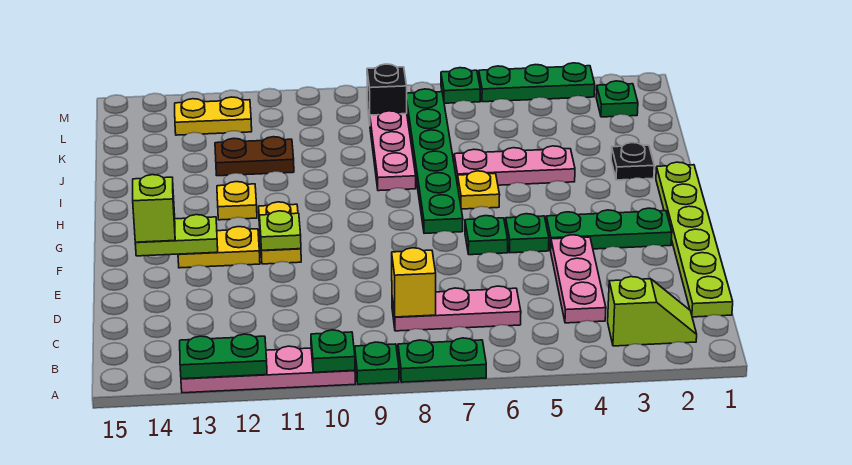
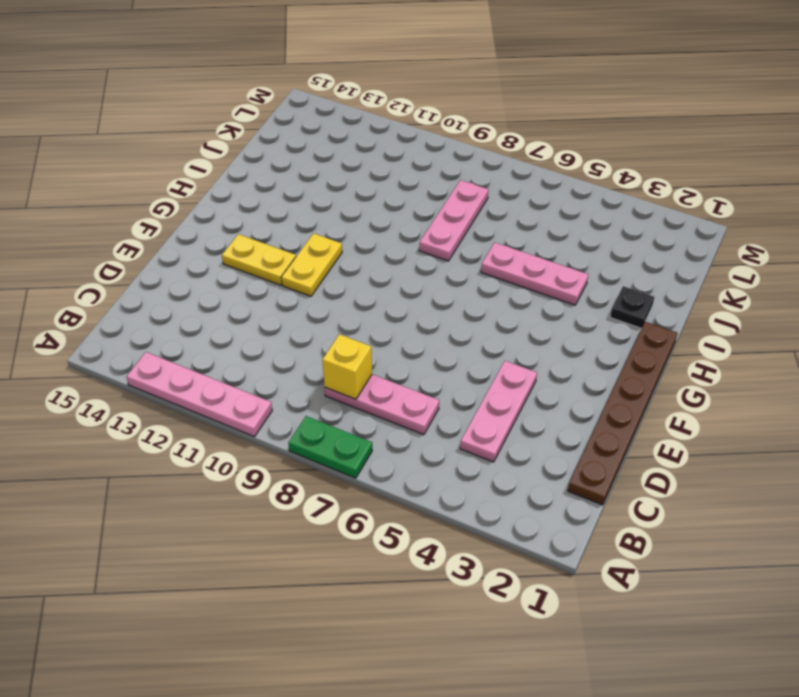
brown plate C1:H1 level 1 -> lime plate C1:H1 level 1
none -> green plate A9 level 1
none -> lime slope B2:B3 level 1 top 3
none -> green plate F2:F4 level 1
none -> green plate F5 level 1

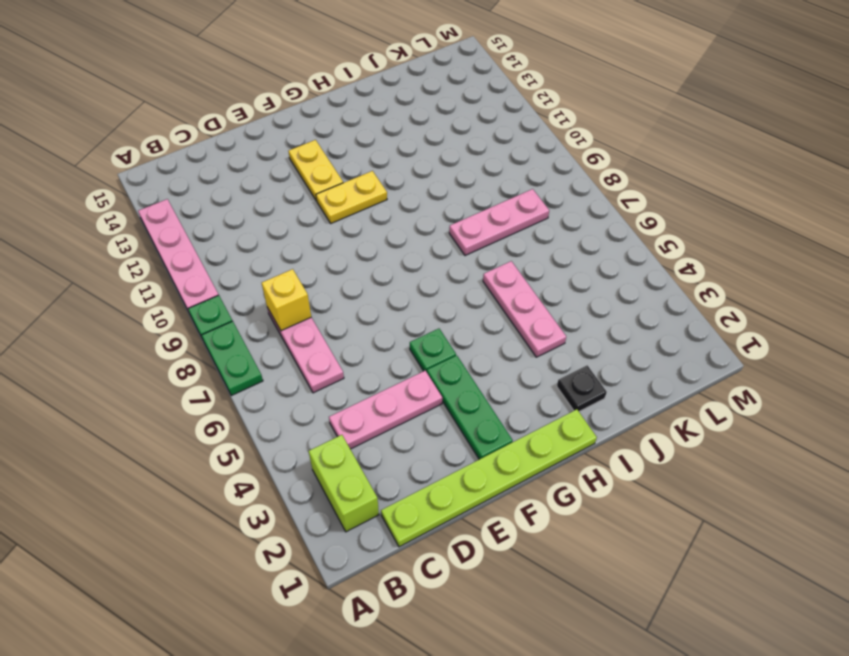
lime brick B2:B3 level 1 -> lime slope B2:B3 level 1 top 3
none -> green plate F6 level 1
none -> green plate G7:L7 level 1
none -> yellow plate H6 level 1
none -> yellow plate H12 level 1

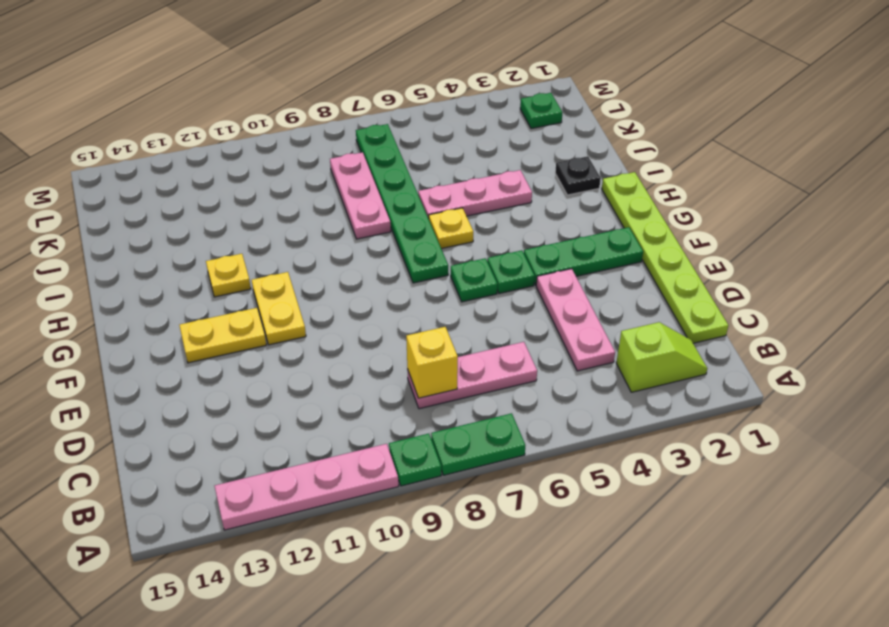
none -> brown plate J11:J12 level 1
none -> black brick L8 level 1
none -> yellow plate L12:L13 level 1
none -> green plate M3:M5 level 1

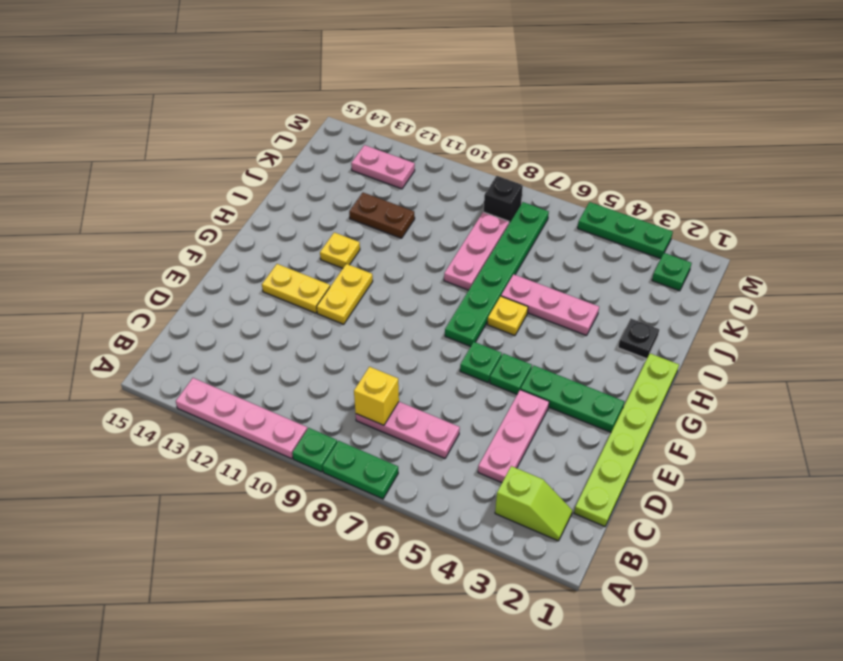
pink plate L12:L13 level 1 -> yellow plate L12:L13 level 1
none -> green plate M6 level 1
none -> green plate A10 level 2
none -> green plate A12:A13 level 2
none -> lime plate F11 level 2

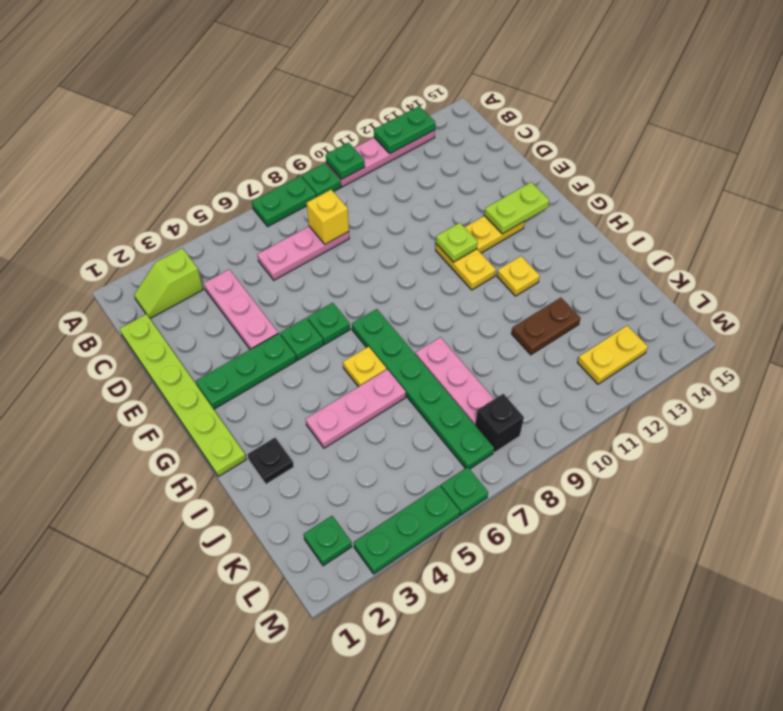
none -> lime brick F14 level 3

